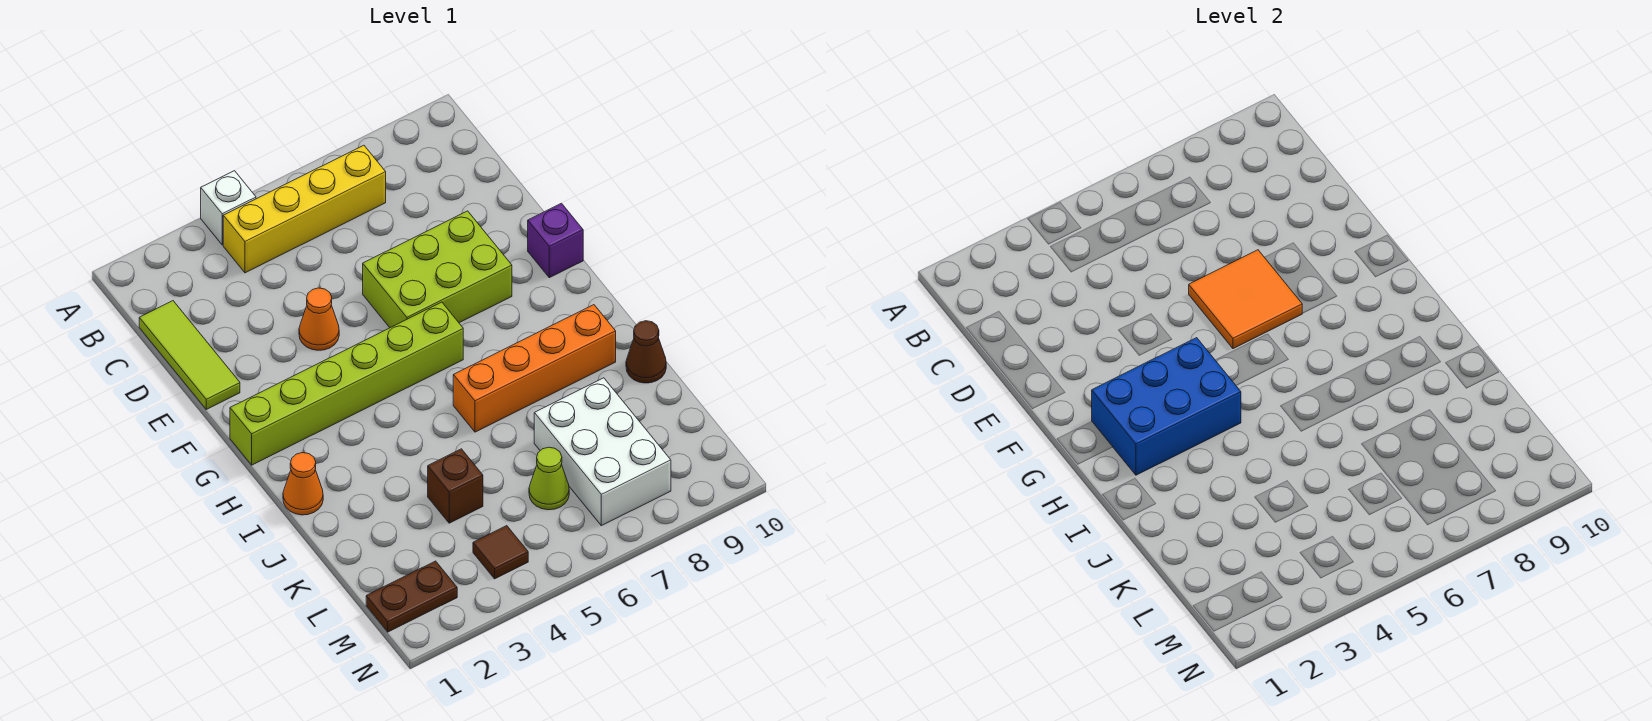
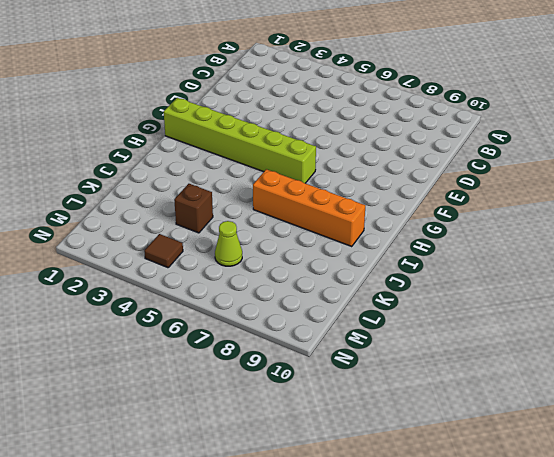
none -> white brick A4 level 1
none -> yellow brick B4:B7 level 1
none -> lime tile C1:E1 level 1

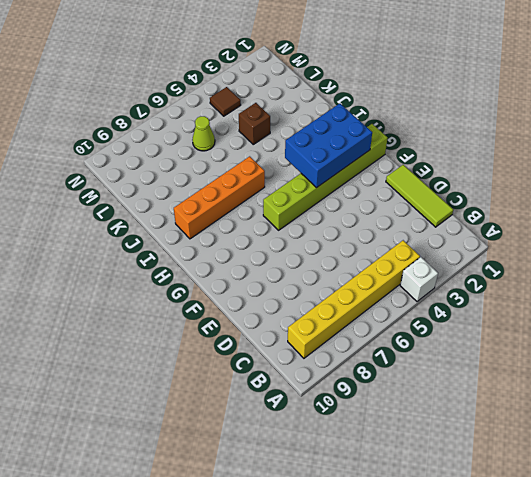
yellow brick B4:B9 level 1 -> yellow brick B4:B7 level 1
none -> orange cone E4 level 1
none -> lime brick E6:F8 level 1
none -> purple brick F10 level 1

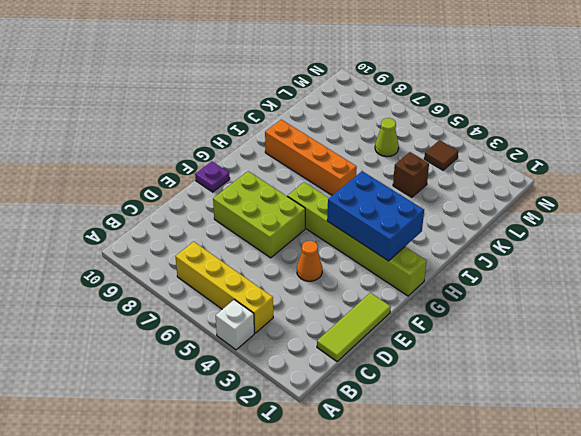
purple plate F10 level 1 -> purple brick F10 level 1
none -> orange cone I1 level 1
none -> brown cone J10 level 1
none -> white brick K7:M8 level 1

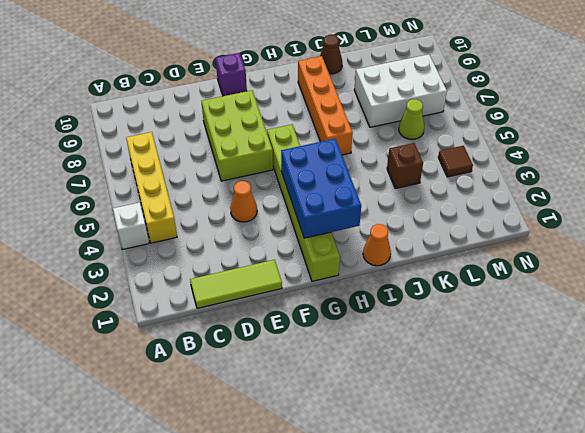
none -> brown plate M1:M2 level 1
none -> orange tile E6:F7 level 2

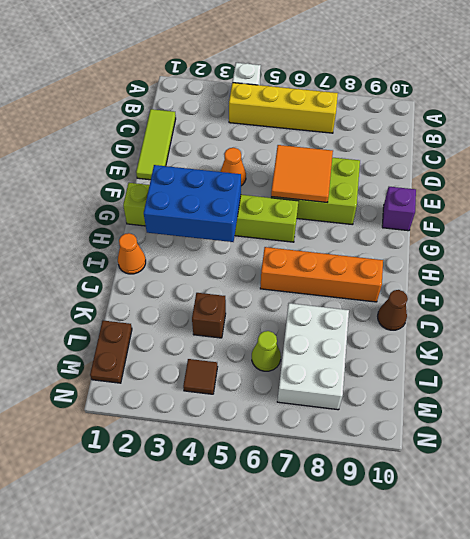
brown plate L1:M1 level 1 -> brown plate M1:M2 level 1

